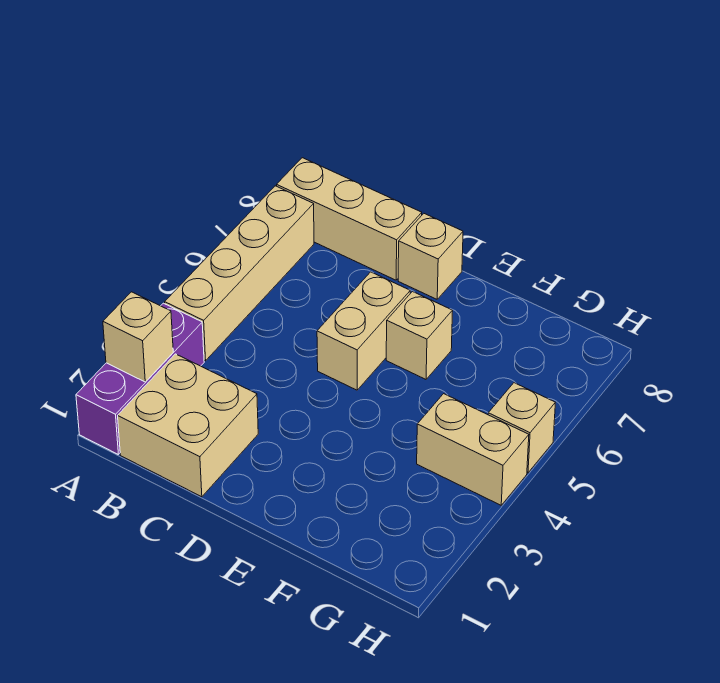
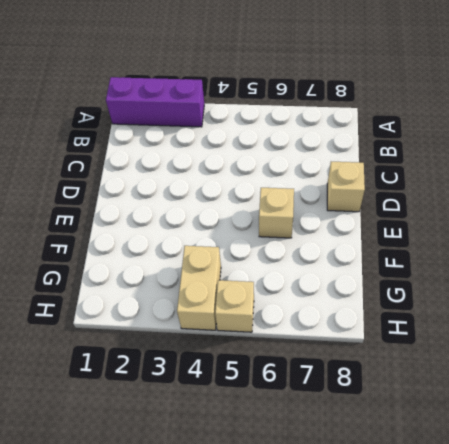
none -> tan brick A4:A7 level 1
none -> tan brick A8:C8 level 1

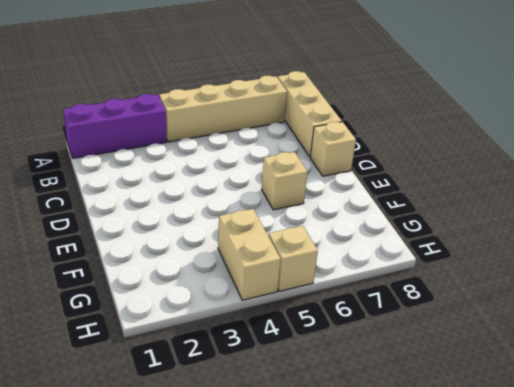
none -> tan brick B1:C2 level 1
none -> tan brick D5:D6 level 1

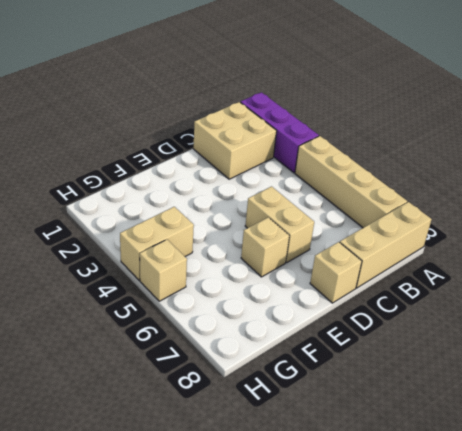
none -> tan brick A2 level 2

